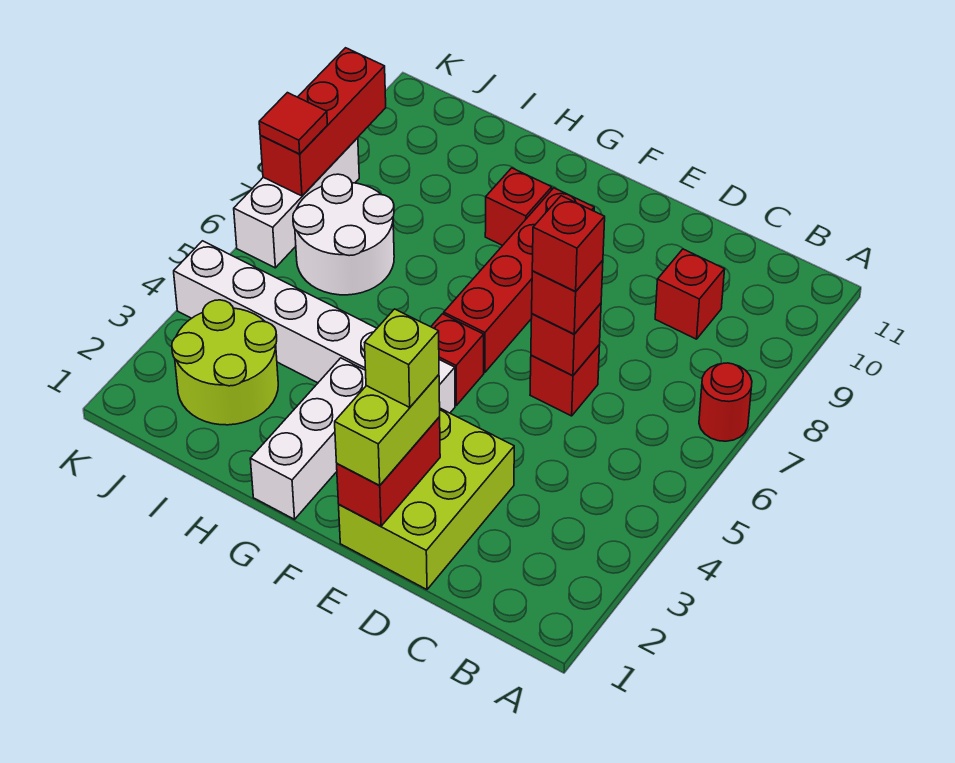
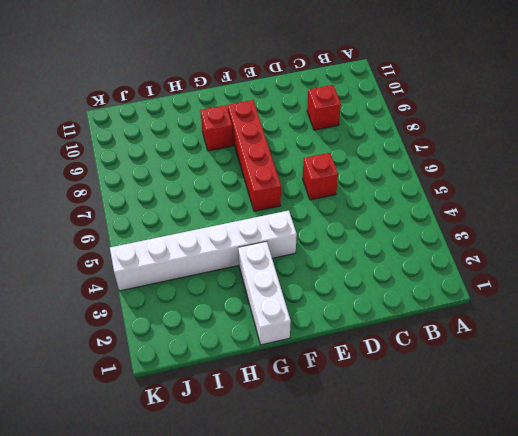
none -> red round brick A7 level 1
none -> lime brick D1:E3 level 1
none -> red brick F5 level 1

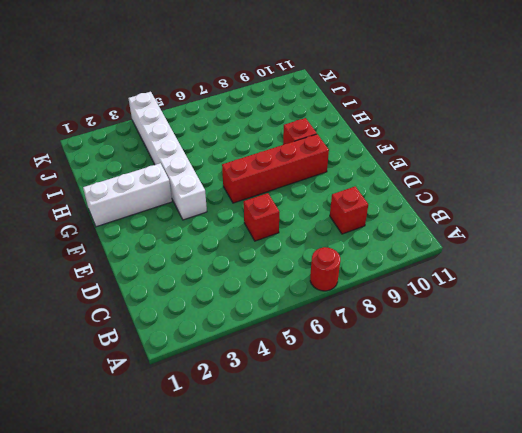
none -> lime brick D1:E3 level 1
none -> red brick F5 level 1
none -> lime round brick I2:J3 level 1

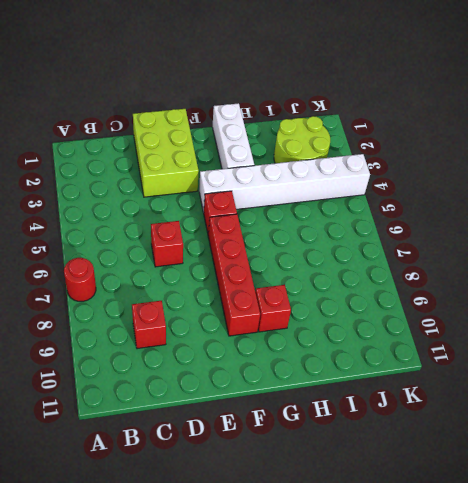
none -> white round brick I6:J7 level 1
none -> white brick K6:K8 level 1
none -> red brick D6 level 2

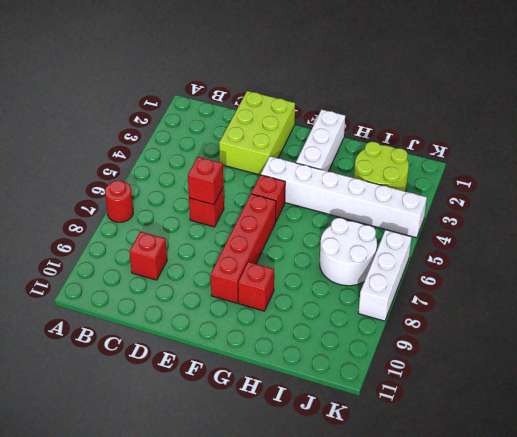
none -> red brick E1:E2 level 2
none -> red brick K7:K9 level 2
none -> red brick D6 level 3

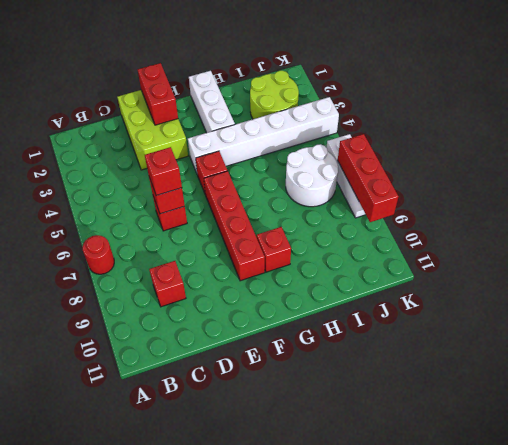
none -> lime brick E1:E2 level 3
none -> red tile K7 level 3
none -> red brick D6 level 4

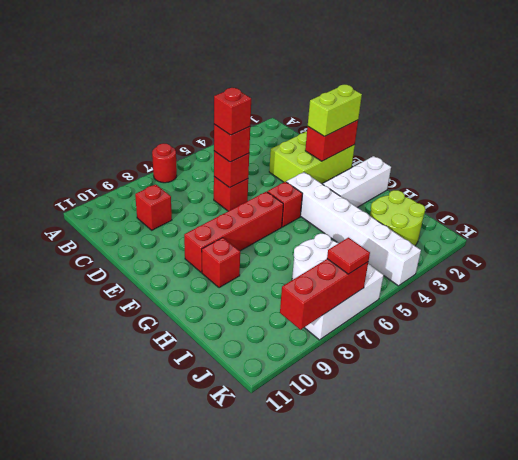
none -> lime brick E2 level 4

